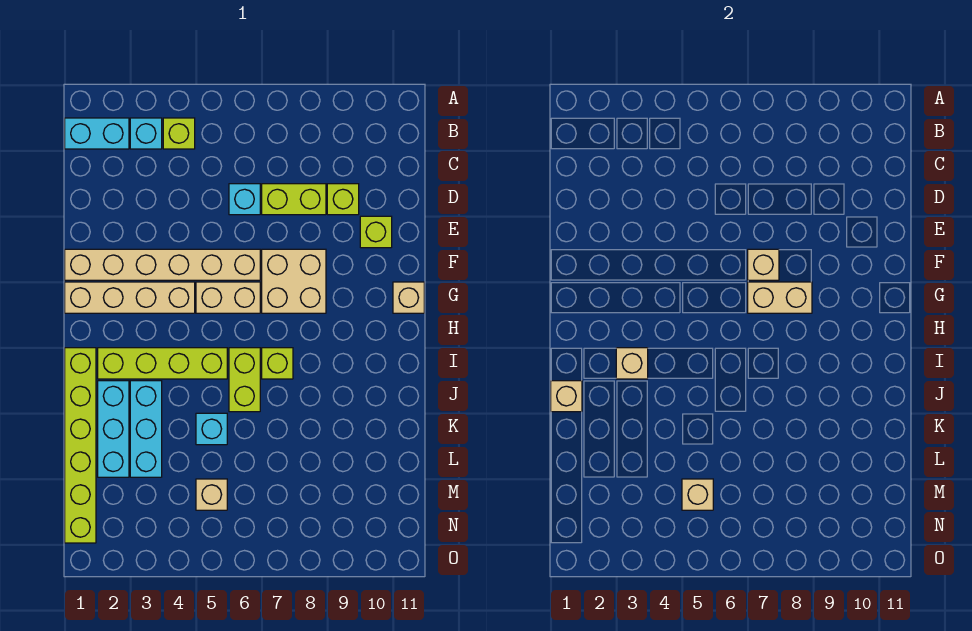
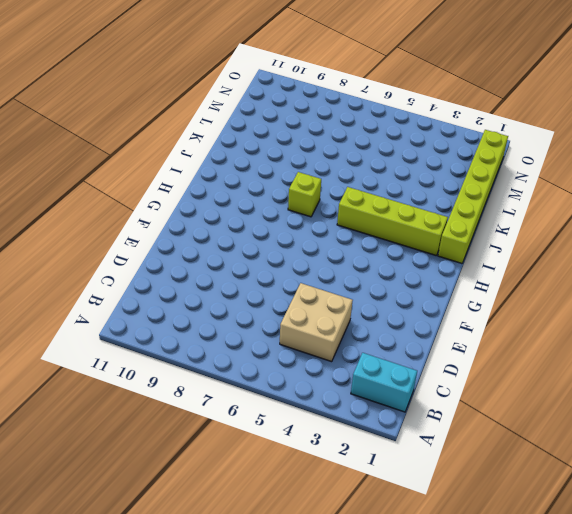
tan brick C4:D5 level 1 -> tan brick F7:G8 level 1
none -> cyan brick B3 level 1
none -> lime brick B4 level 1
none -> cyan brick D6 level 1

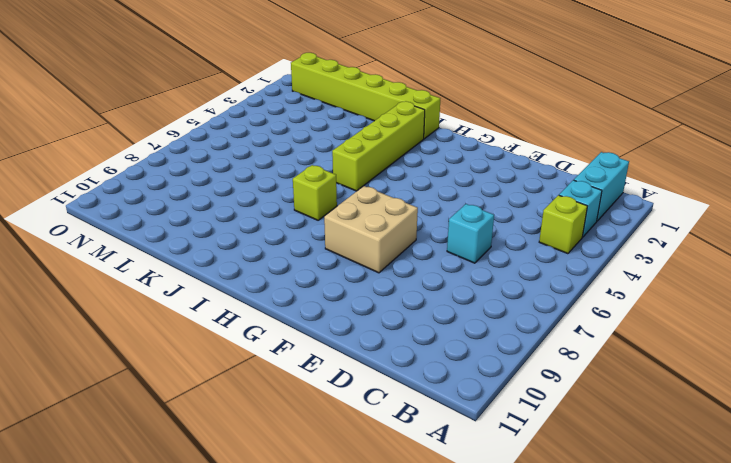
none -> lime brick D7:D8 level 1
none -> lime brick D9 level 1
none -> lime brick E10 level 1

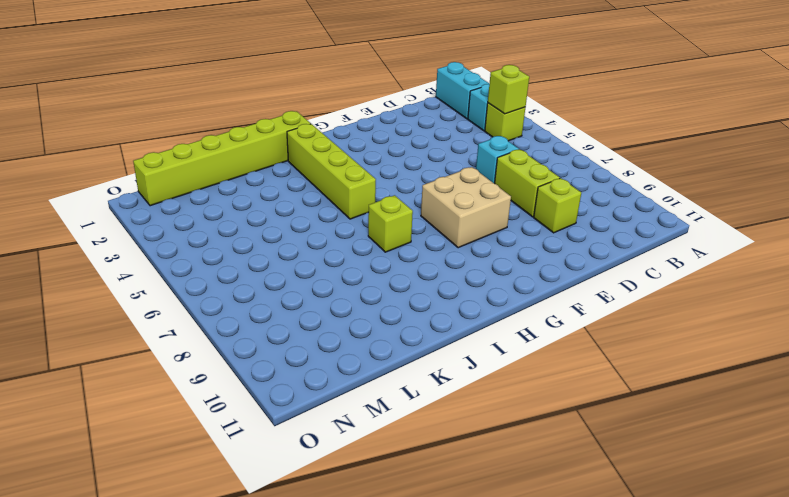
lime brick B4 level 2 -> lime brick E10 level 1
none -> tan brick F1:F6 level 1
none -> tan brick G1:G4 level 1
none -> tan brick G5:G6 level 1

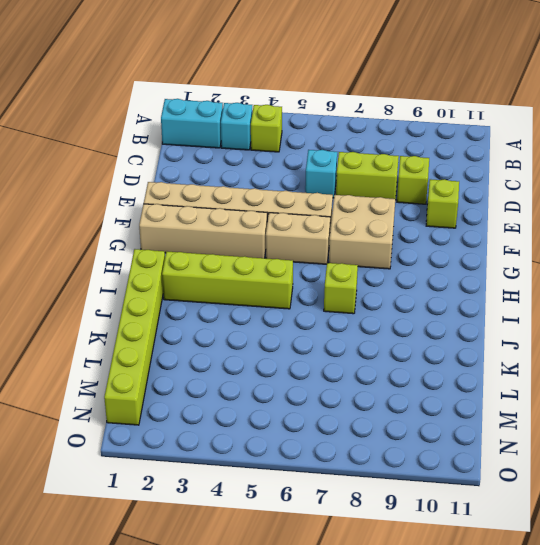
none -> tan brick G11 level 1
none -> lime brick I6:J6 level 1
none -> cyan brick J2:L2 level 1

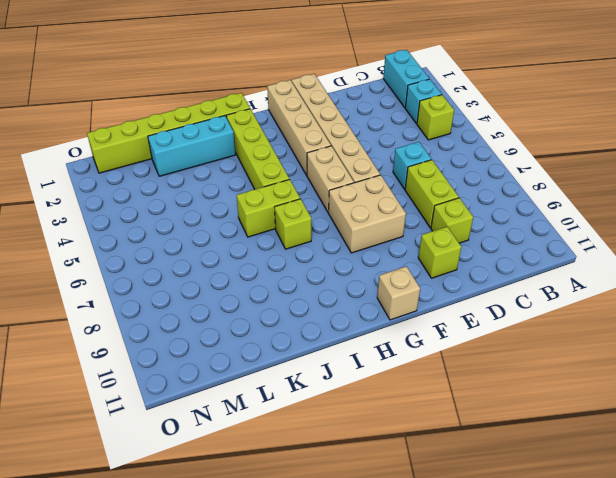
none -> cyan brick J3:L3 level 1
none -> cyan brick K5 level 1
none -> tan brick M5 level 1

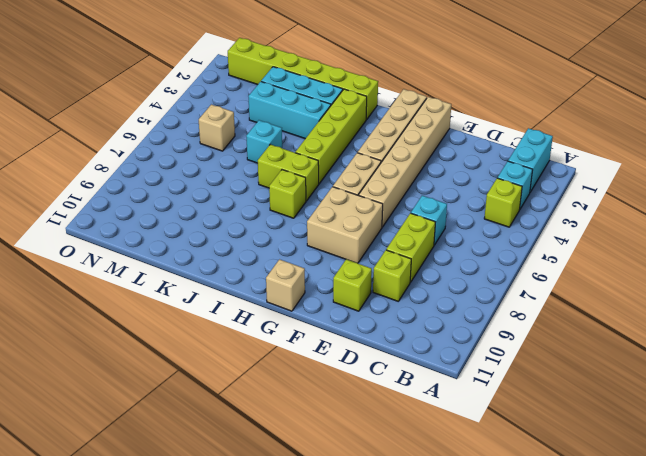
none -> tan brick F7 level 2
none -> tan brick G7:G8 level 2
none -> tan brick I3 level 2

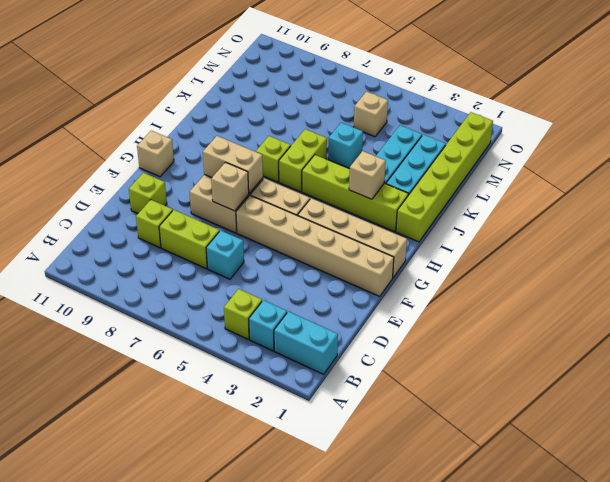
none -> tan brick J1 level 2
none -> tan brick M5 level 2

